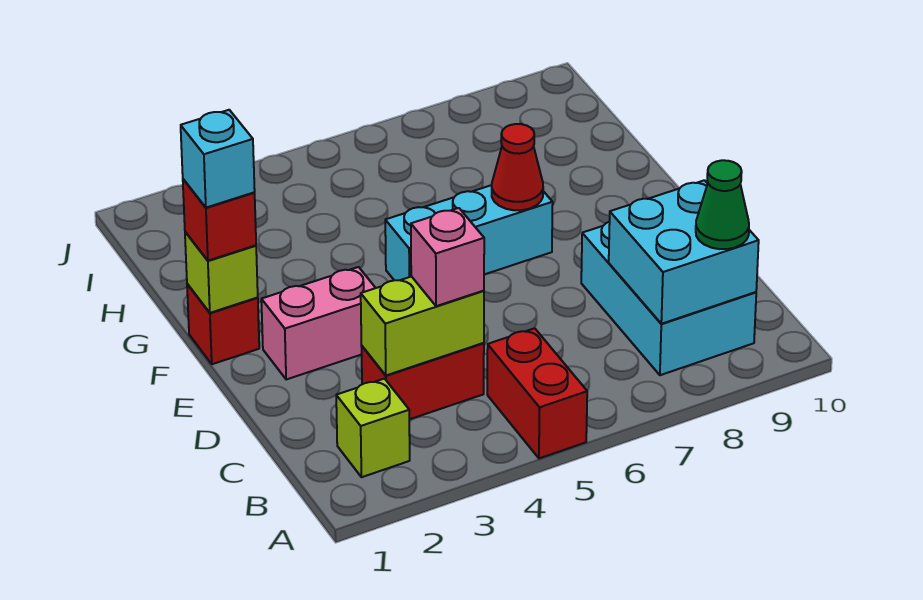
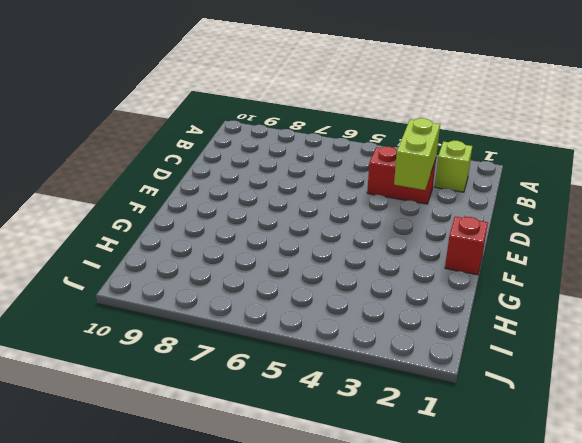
lime brick C3:D3 level 2 -> lime brick C3:C4 level 2
none -> red brick A5:B5 level 1
none -> cyan brick B8:D9 level 1
none -> pink brick E2:E3 level 1

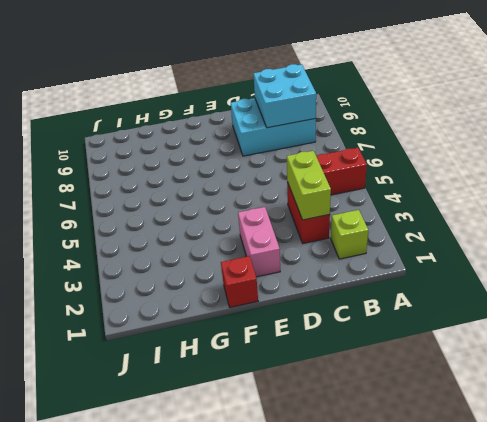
none -> cyan brick F5:F7 level 1
none -> lime brick F1 level 2
none -> red cone F7 level 2

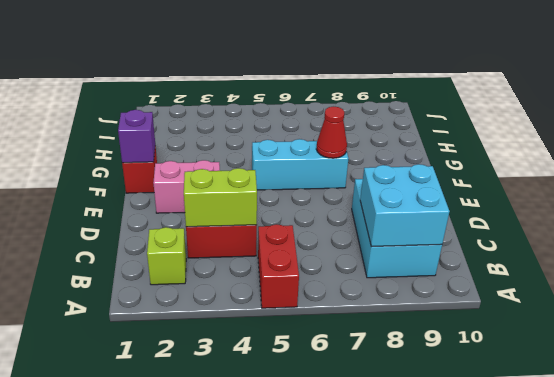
purple brick F1 level 2 -> lime brick F1 level 2
none -> green cone B9 level 3
none -> pink brick C4 level 3
none -> red brick F1 level 3

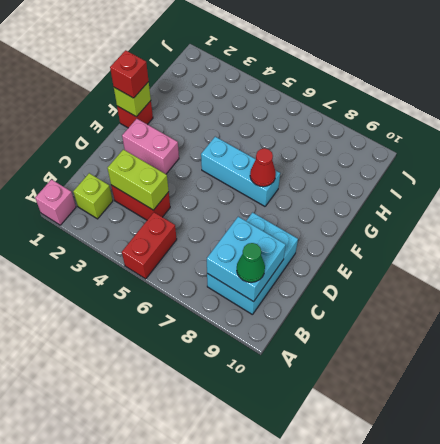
pink brick A1 level 1 -> pink brick C4 level 3
none -> cyan brick F1 level 4

